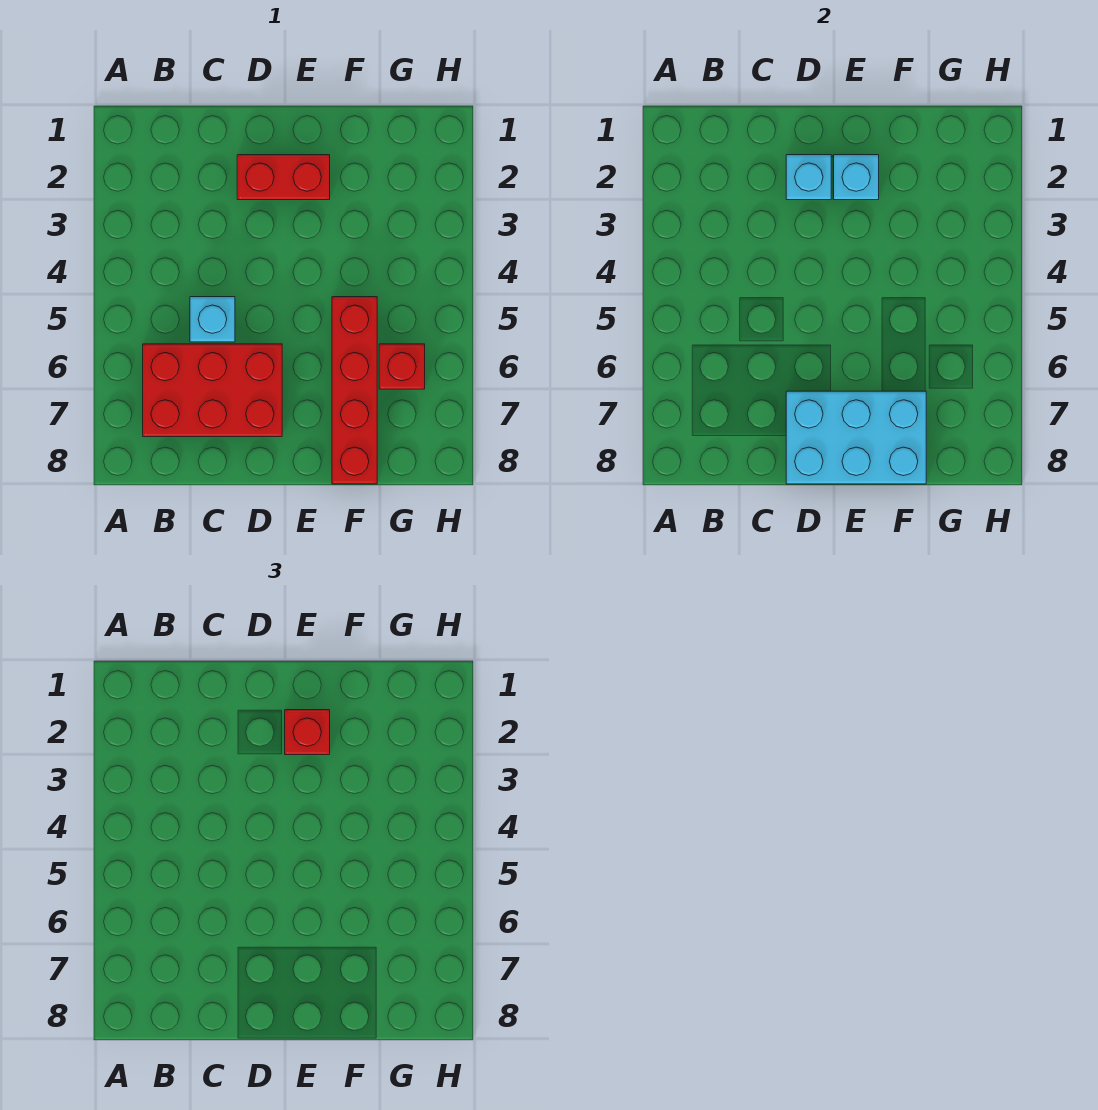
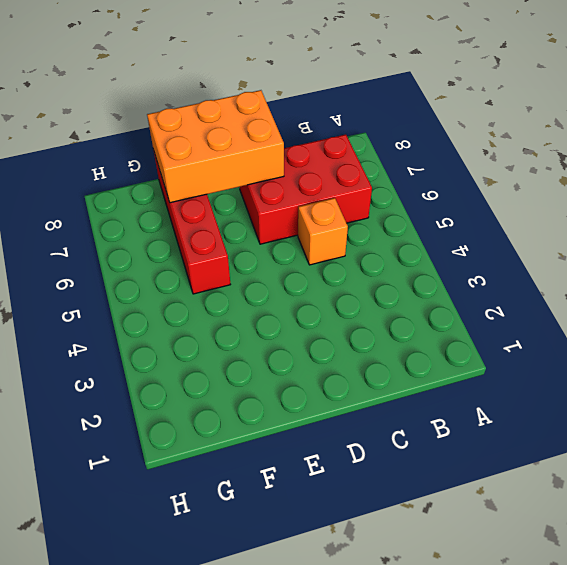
orange brick C5 level 1 -> cyan brick C5 level 1
orange brick D7:F8 level 2 -> cyan brick D7:F8 level 2
none -> red brick D2:E2 level 1
none -> red brick G6 level 1

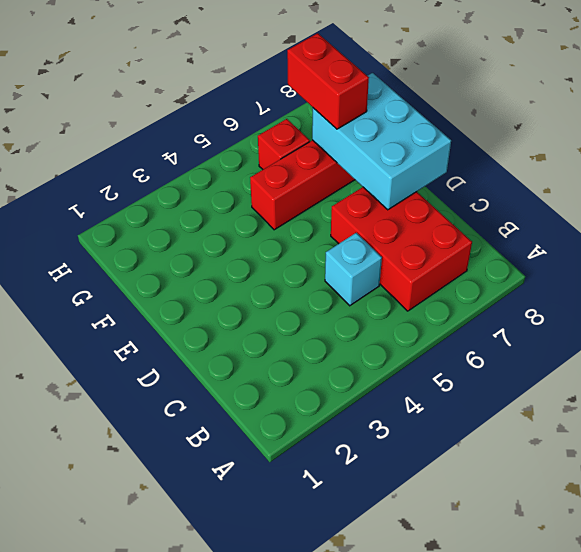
red brick F7:G7 level 3 -> red brick D2:E2 level 1
none -> cyan brick D2 level 2
none -> cyan brick E2 level 2

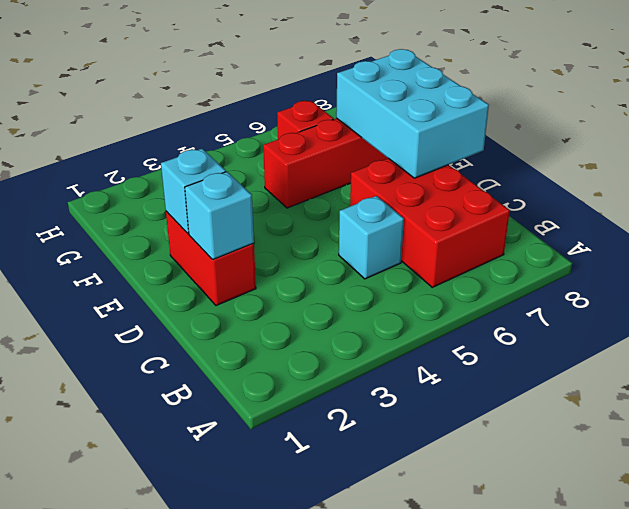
none -> red brick E2 level 3

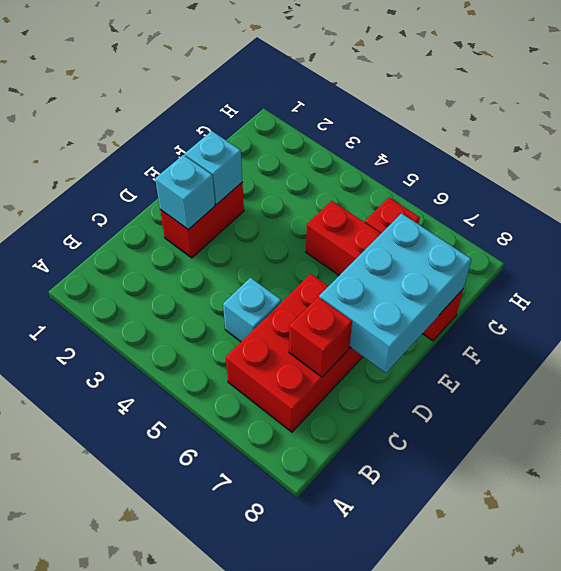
red brick C7 level 2 -> red brick E2 level 3

